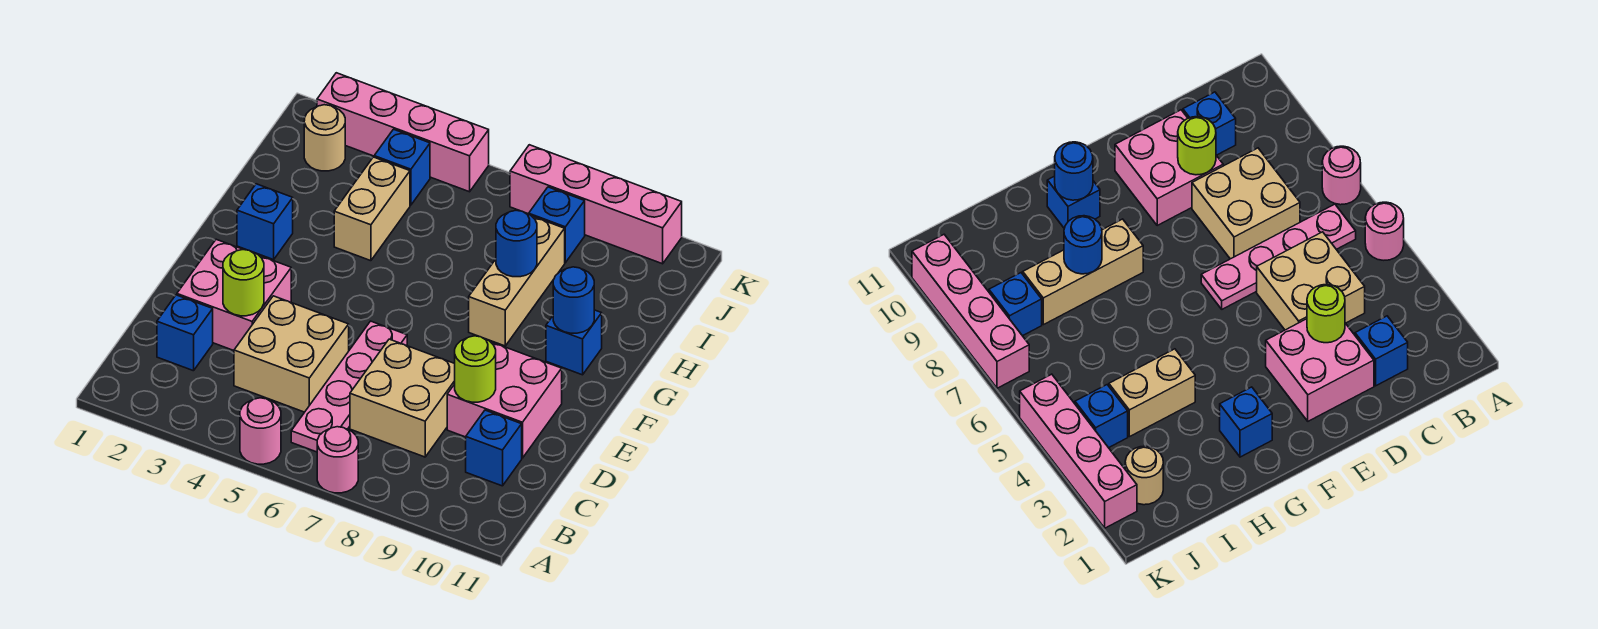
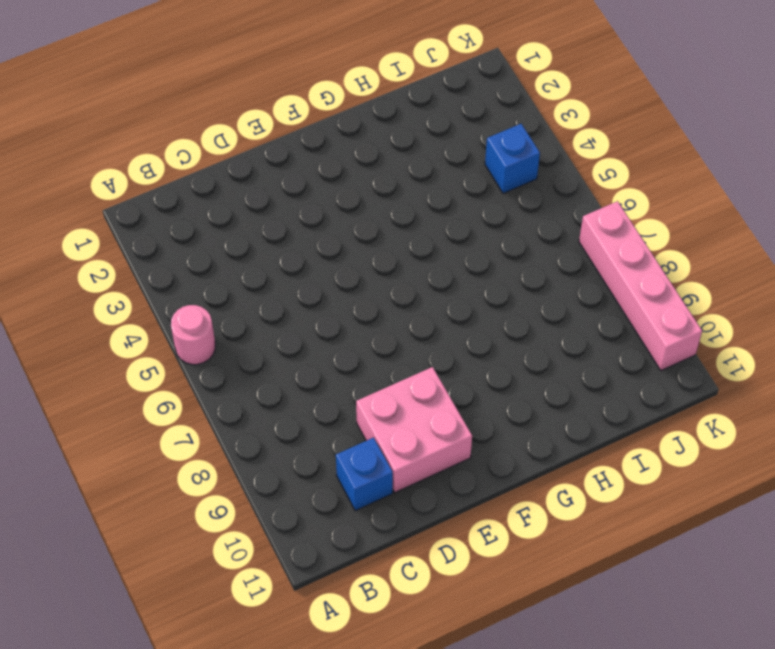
none -> pink round brick A7 level 1
none -> pink plate B6:E6 level 1
none -> blue brick C2 level 1

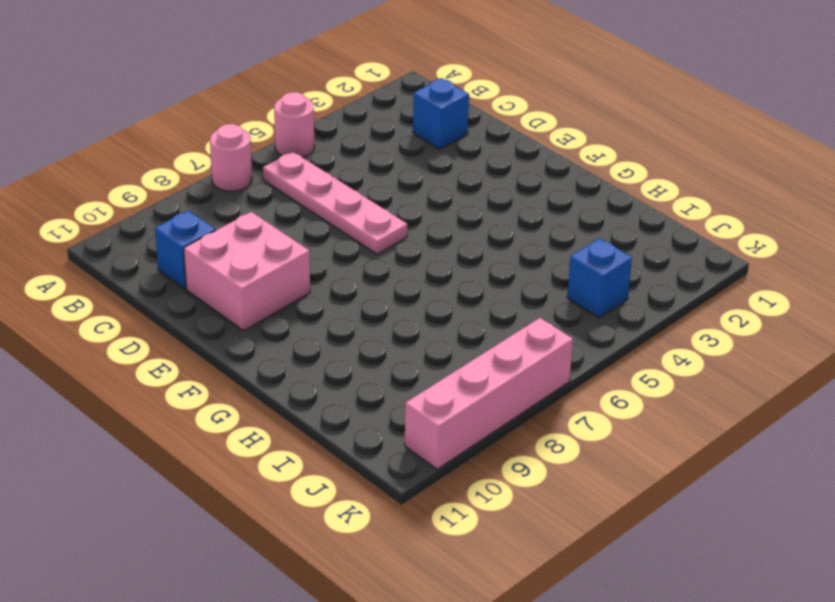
none -> tan brick C4:D5 level 1
none -> tan brick C7:D8 level 1
none -> pink brick D2:E3 level 1

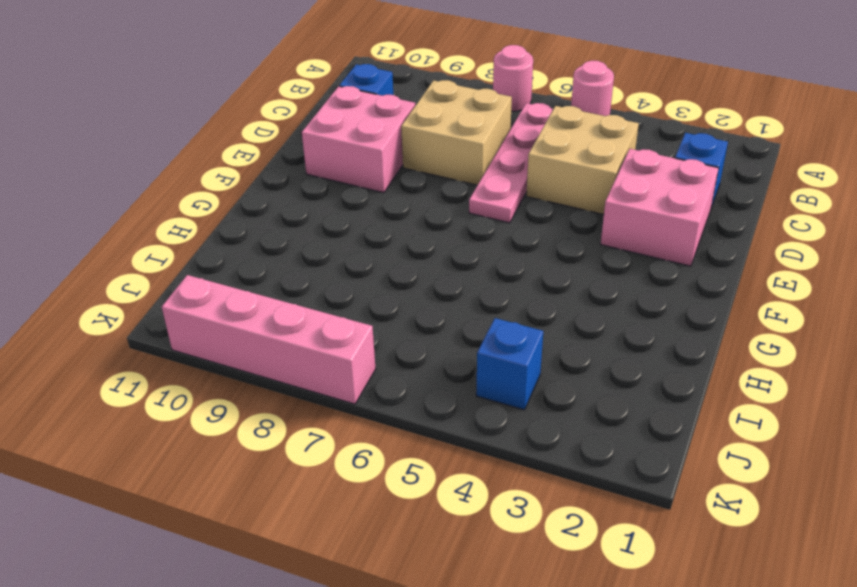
none -> blue brick G2 level 1
none -> tan brick G8:I8 level 1
none -> blue brick G10 level 1

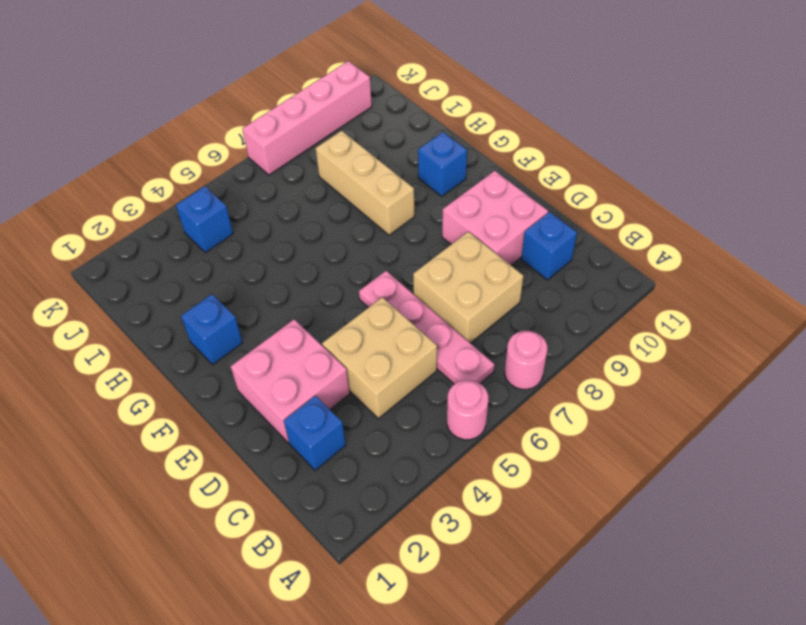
none -> tan brick H4:I4 level 1
none -> tan round brick J2 level 1
none -> blue brick J8 level 1

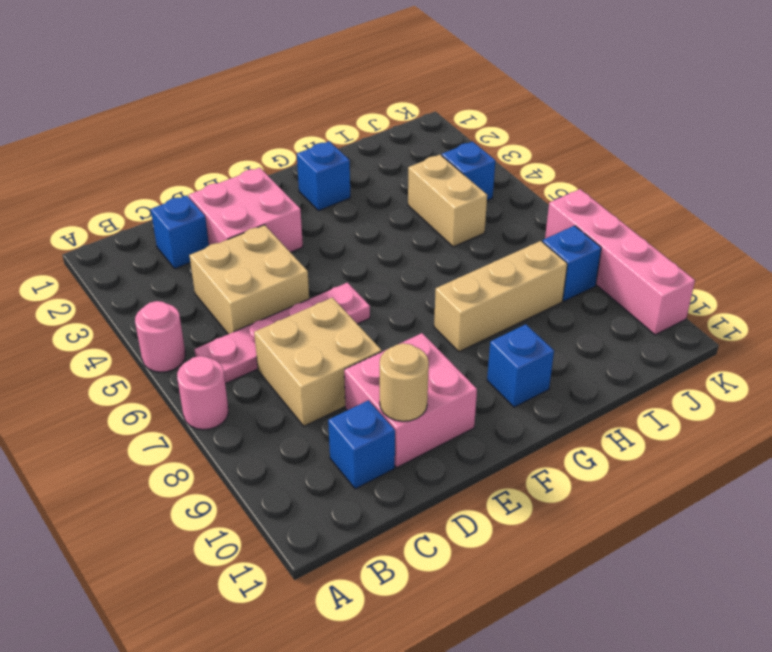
tan round brick D10 level 2 -> tan round brick J2 level 1
tan brick I4:I5 level 1 -> tan brick H4:I4 level 1
none -> pink brick K2:K5 level 1
none -> lime round brick D3 level 2
none -> lime round brick D9 level 2

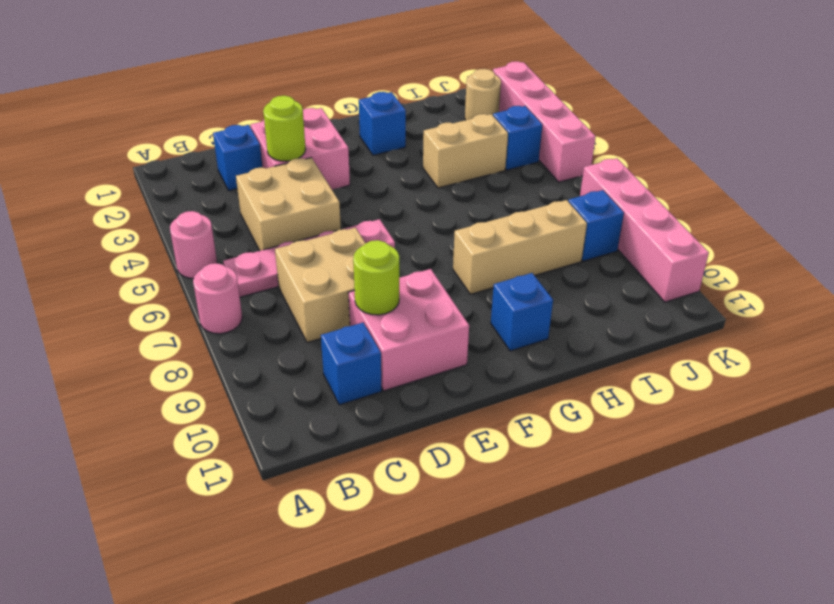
none -> blue round brick G10 level 2
none -> blue round brick H8 level 2

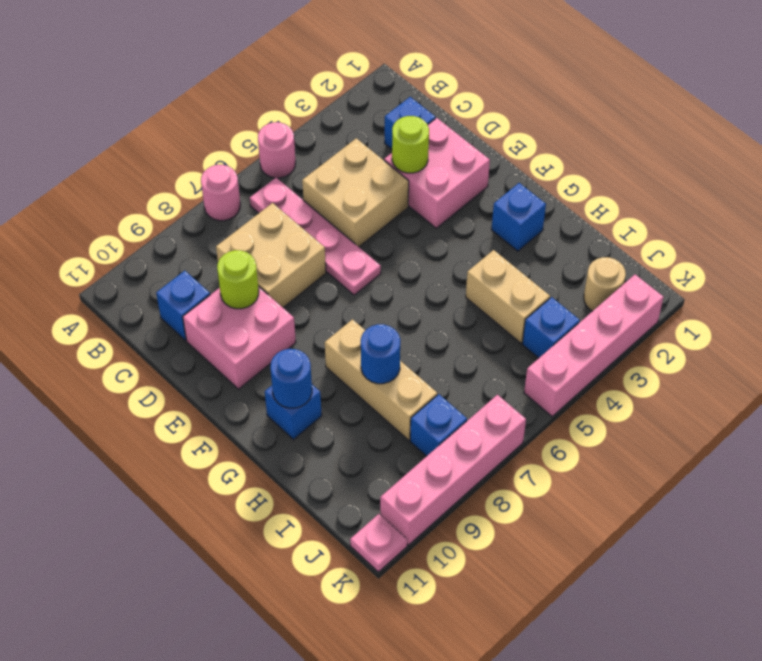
pink plate K11 level 1 -> none

